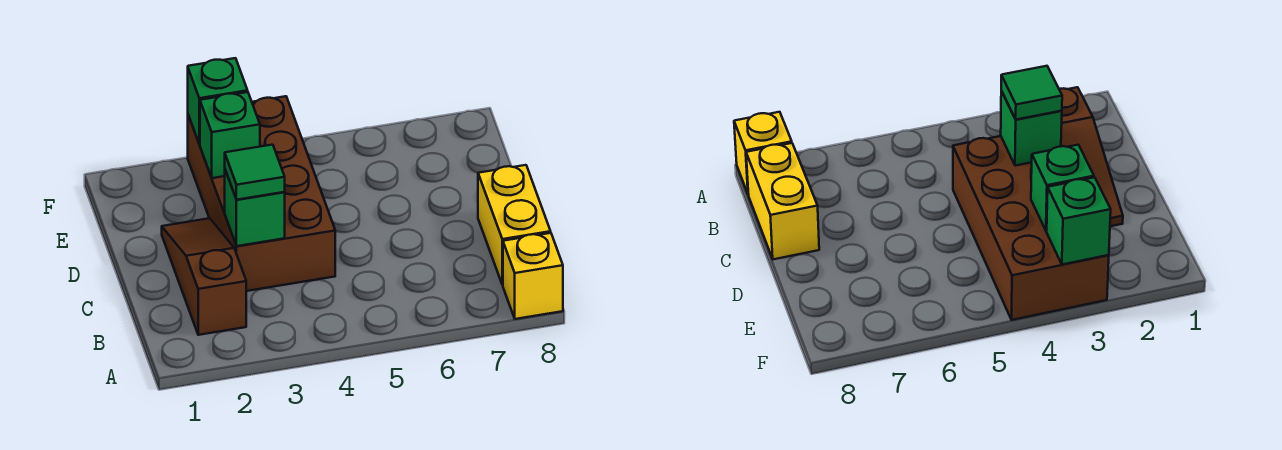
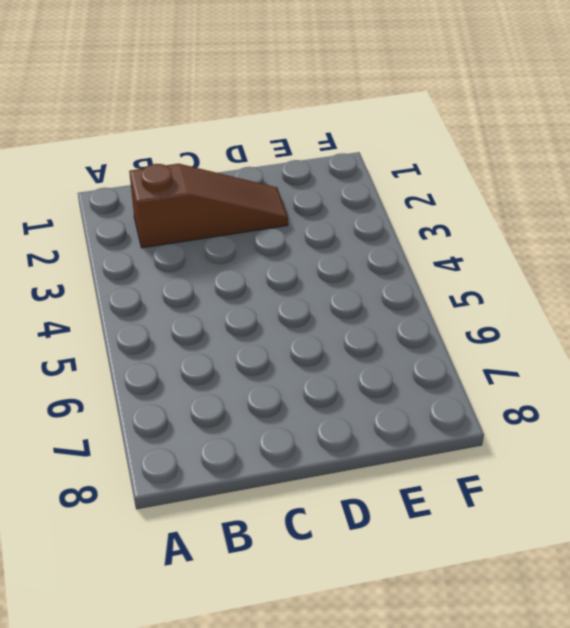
none -> yellow brick A8 level 1
none -> yellow brick B8:C8 level 1

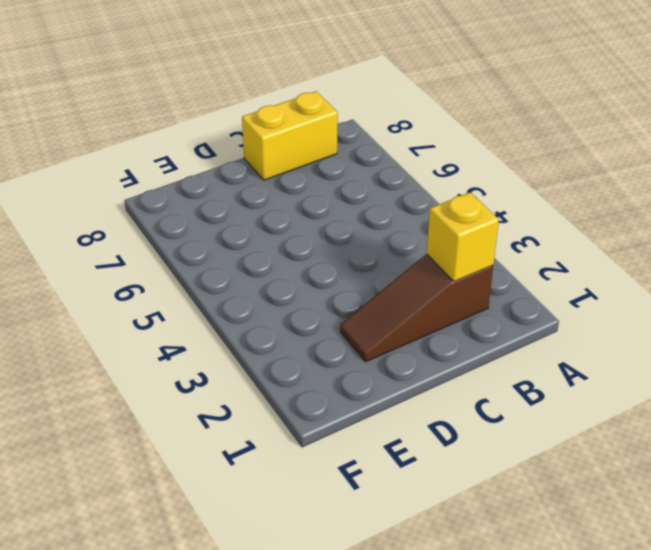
yellow brick B2 level 2 -> yellow brick A8 level 1
none -> brown brick C3:F4 level 1
none -> green brick C3 level 2

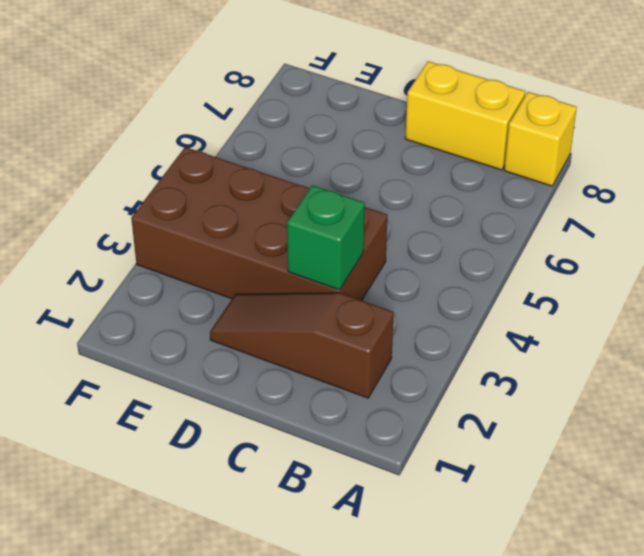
none -> green brick E3 level 2
none -> green brick F3 level 2

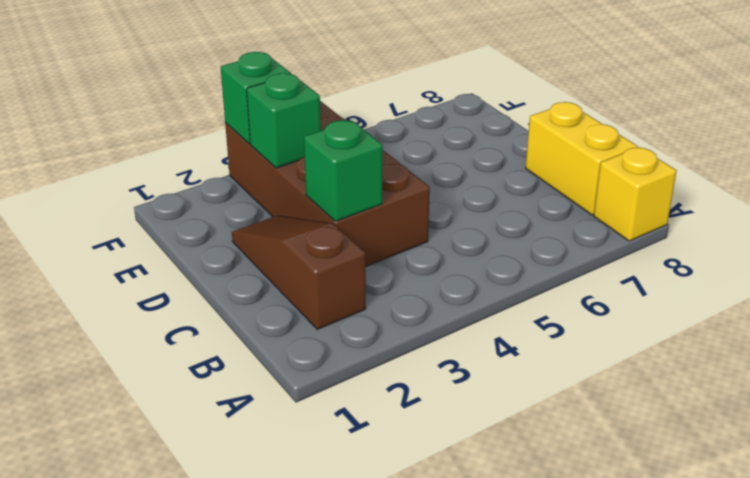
none -> green tile C3 level 3

